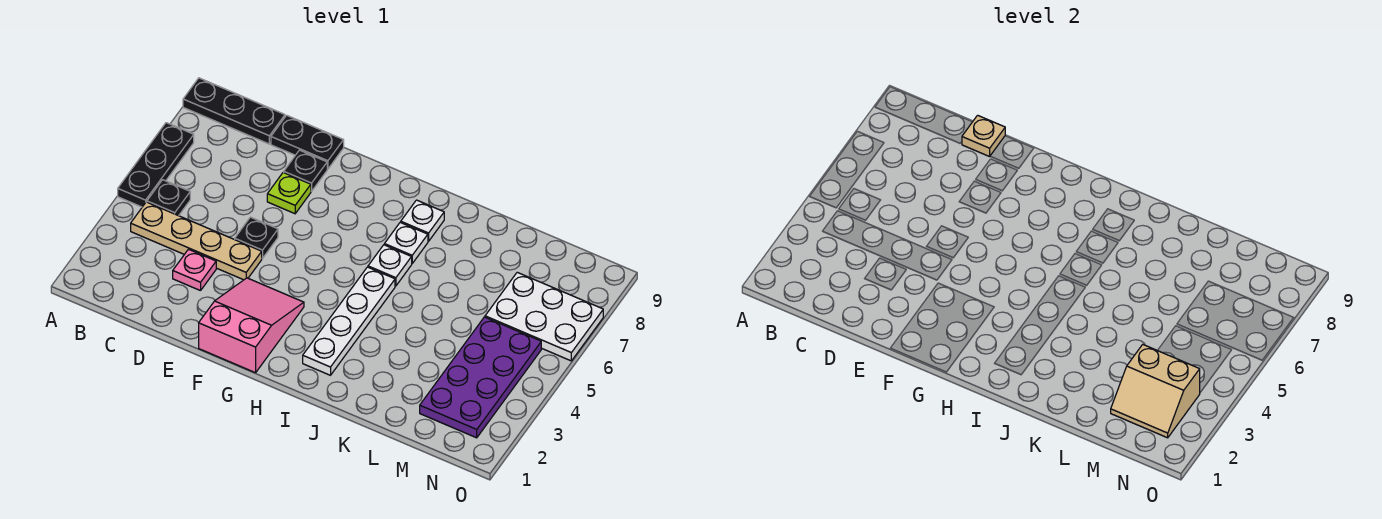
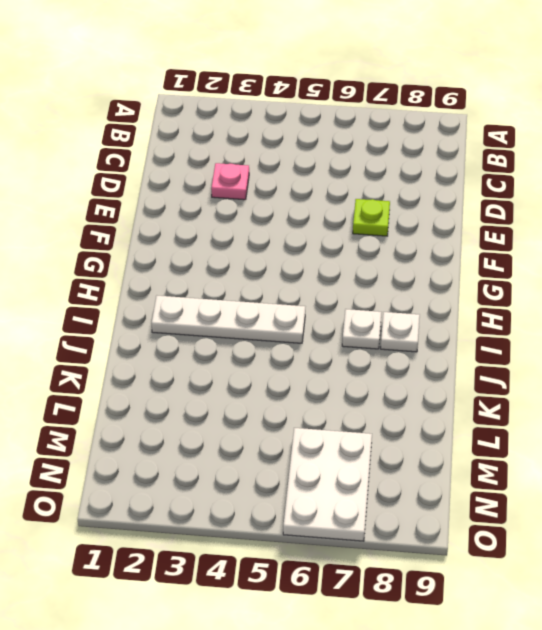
none -> black plate A5:A7 level 1
none -> black plate A9:C9 level 1
none -> tan plate B4:E4 level 1

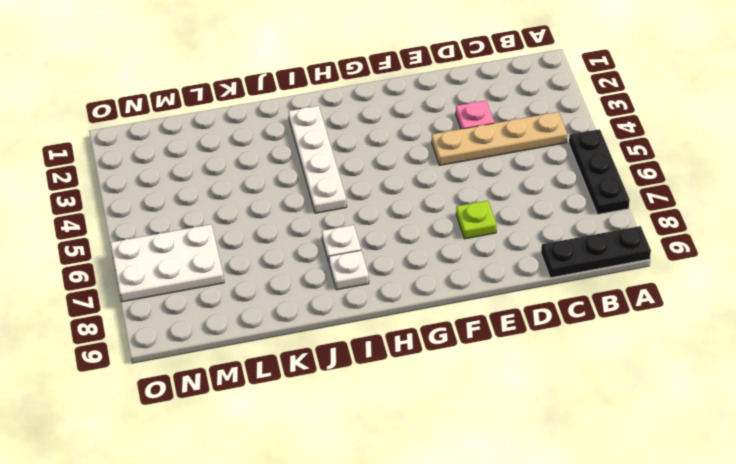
none -> black plate B5 level 1
none -> black plate D9:E9 level 1
none -> black plate E5 level 1

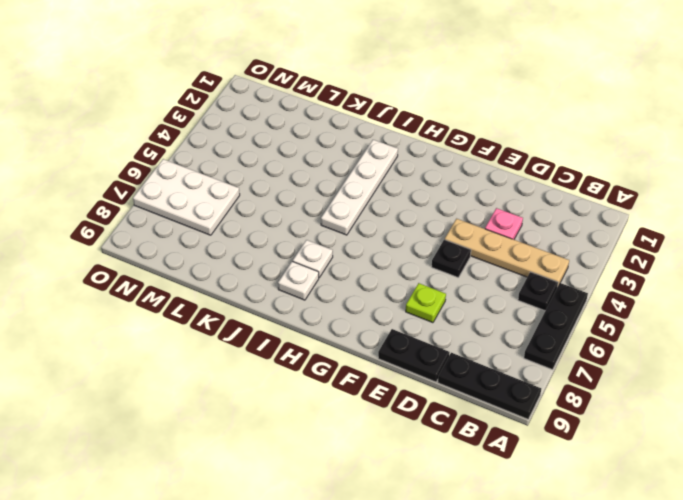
none -> black plate E8 level 1
none -> pink slope F1:G3 level 1 top 1
none -> white plate I6 level 1

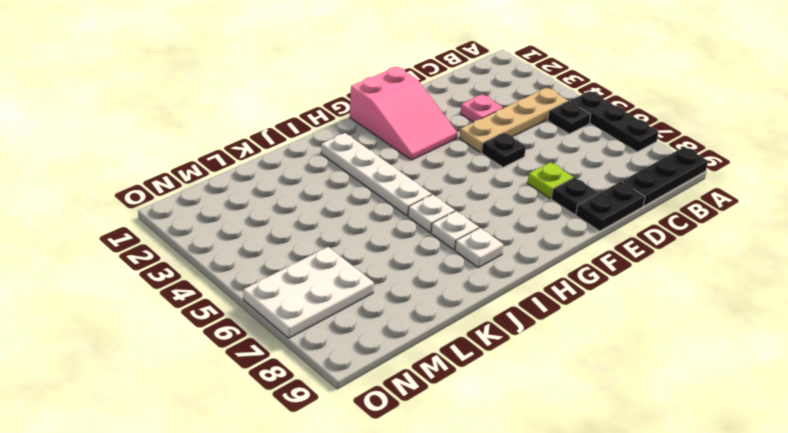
none -> purple plate M2:N5 level 1
none -> tan plate D9 level 2
none -> tan slope M2:N3 level 2 top 3

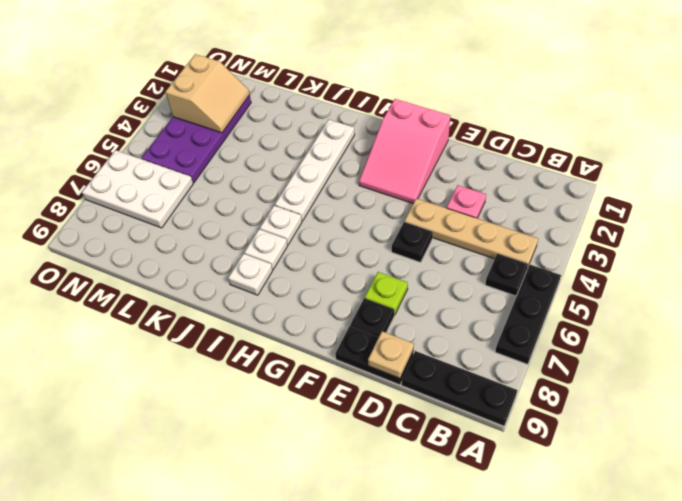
tan slope M2:N3 level 2 top N -> tan slope M2:N3 level 2 top 3

